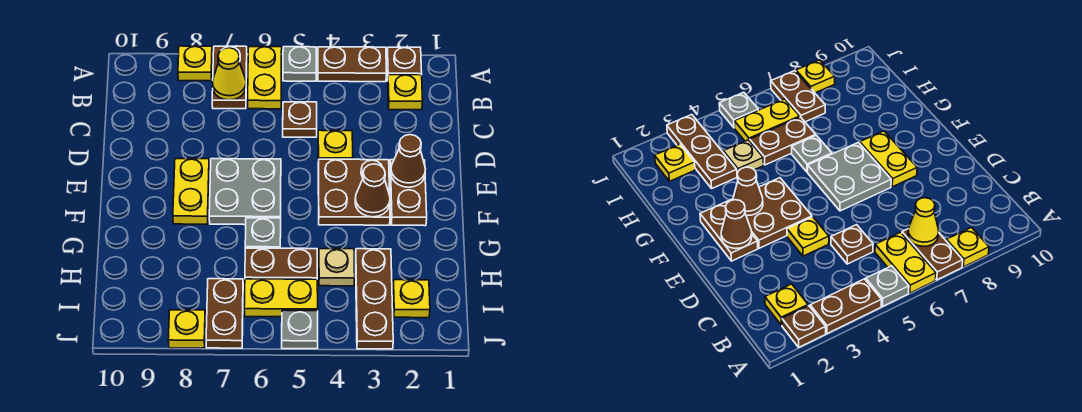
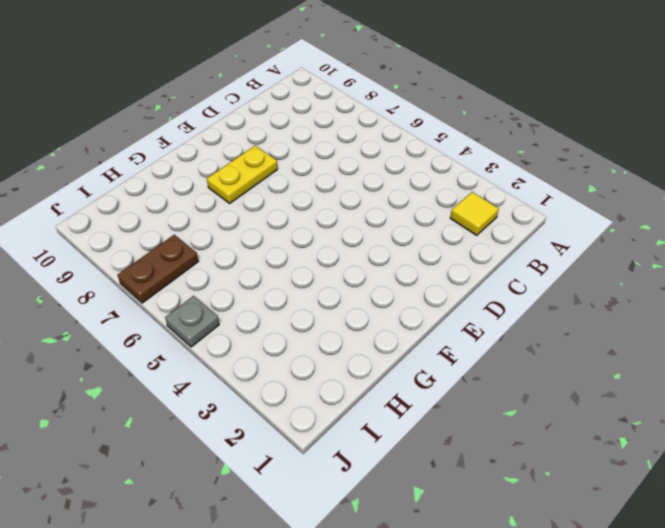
yellow tile B2 level 1 -> yellow plate B2 level 1
none -> brown plate A2 level 1
none -> brown plate A3:A4 level 1
none -> grey plate A5 level 1

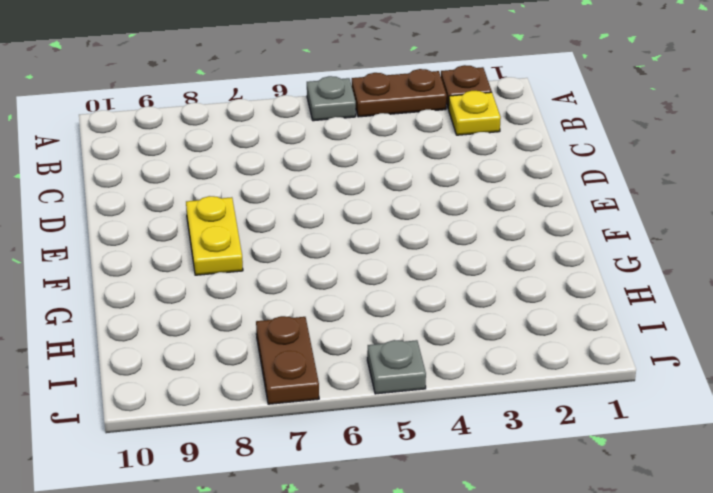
none -> yellow plate A6:B6 level 1
none -> brown plate A7:B7 level 1
none -> yellow plate A8 level 1

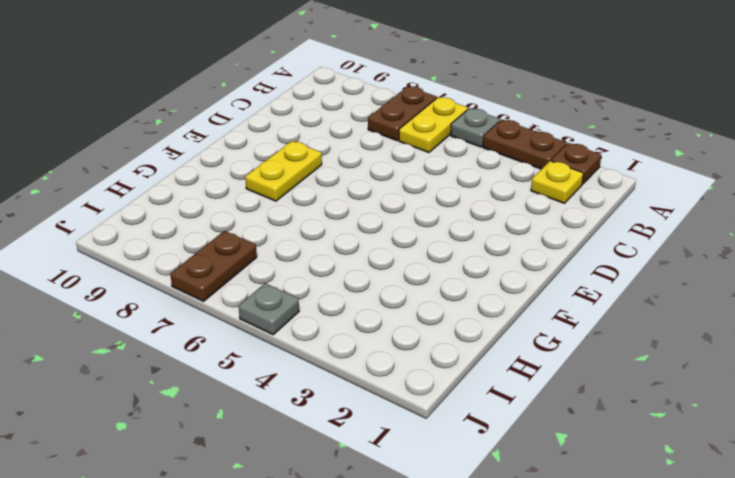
none -> yellow plate A8 level 1
none -> brown plate C5 level 1
none -> yellow plate D4 level 1

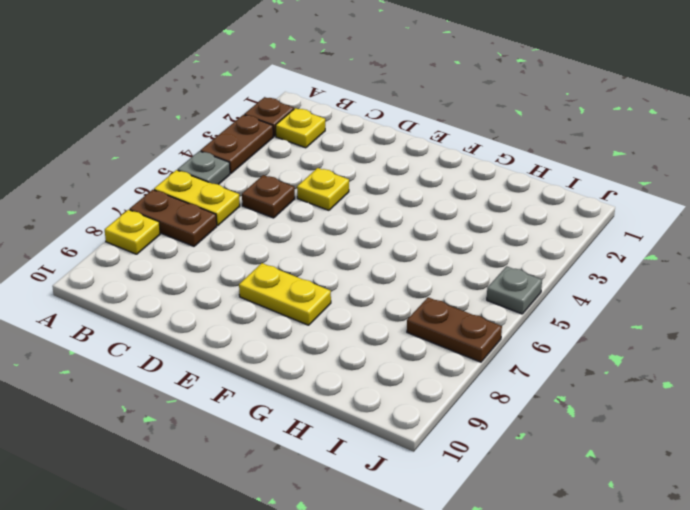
none -> brown plate E2:F2 level 1
none -> brown plate E3:F4 level 1
none -> grey plate E6:F7 level 1

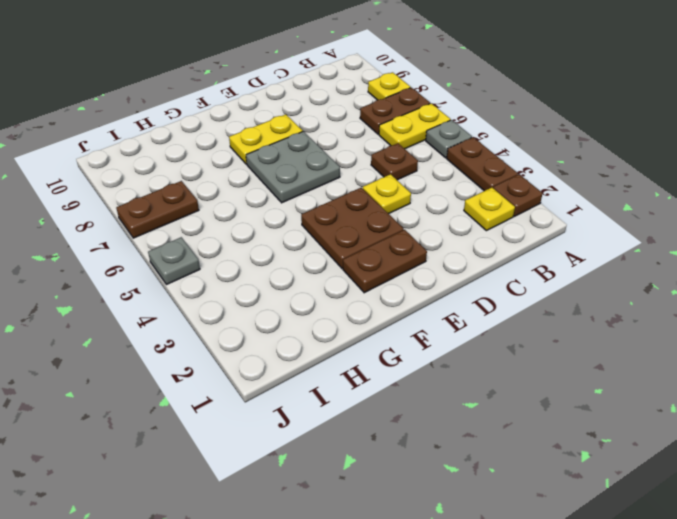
none -> grey plate G6 level 1
none -> brown plate H3:J3 level 1
none -> tan plate H4 level 1

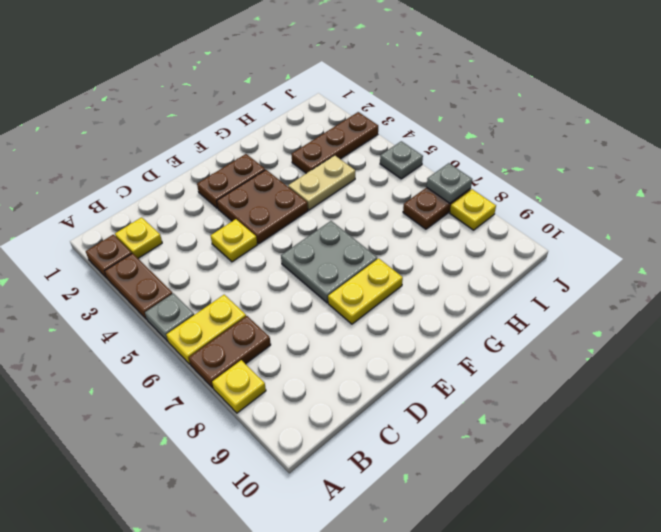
tan plate G4:H4 level 1 -> tan plate H4 level 1
grey plate J7 level 2 -> grey plate G6 level 1
none -> brown plate C5 level 1
none -> brown plate H5:H6 level 1
none -> yellow plate I2 level 1

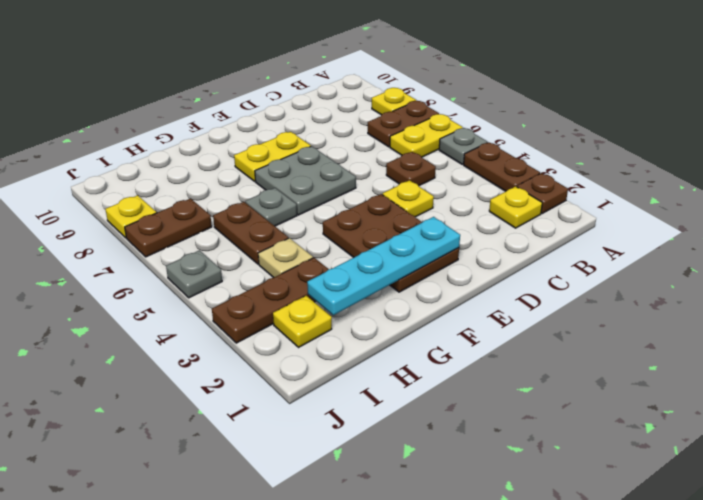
cyan plate E2:H2 level 2 -> brown cone E2 level 2
none -> yellow plate I5:I6 level 1
none -> yellow cone B7 level 2
none -> brown cone F3 level 2

